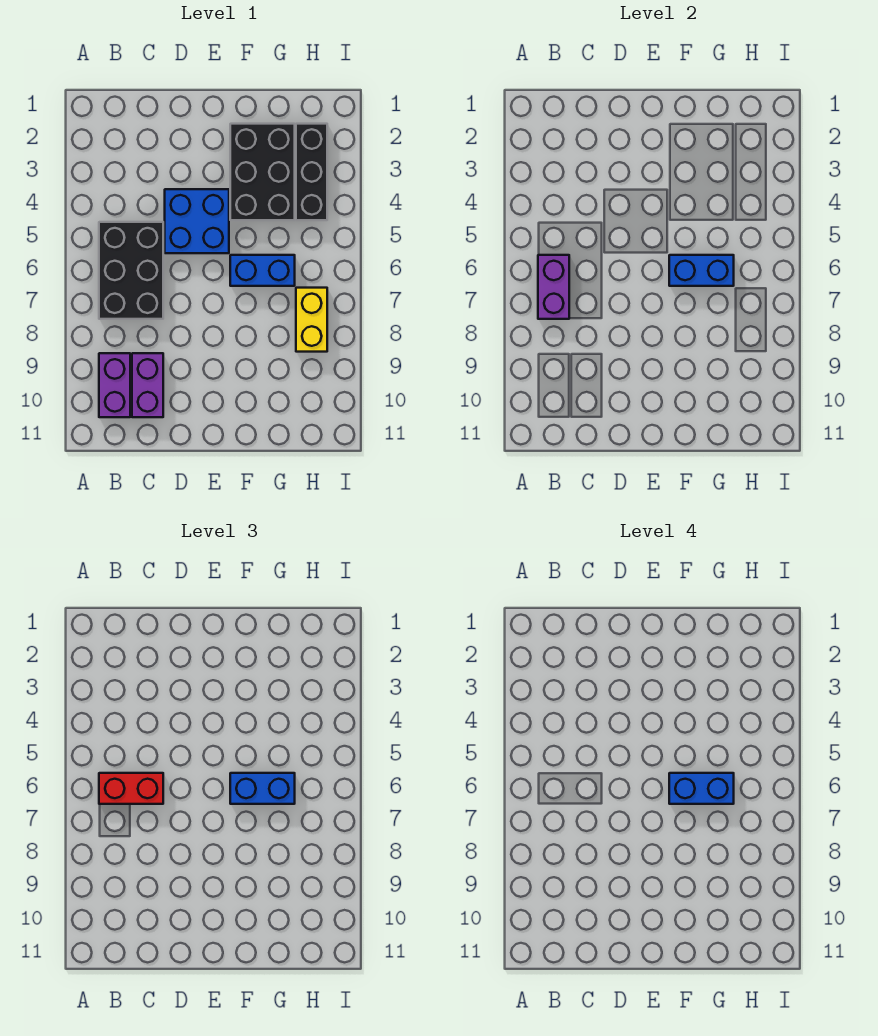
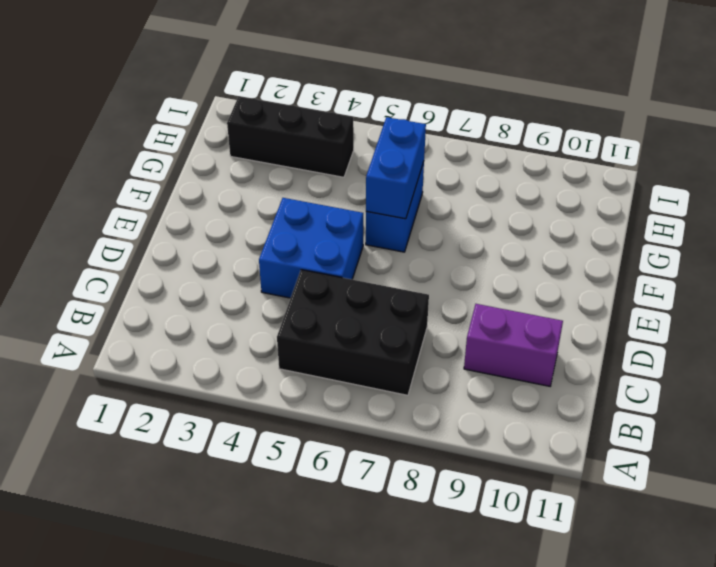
none -> purple brick B9:B10 level 1
none -> black brick F2:G4 level 1
none -> yellow brick H7:H8 level 1

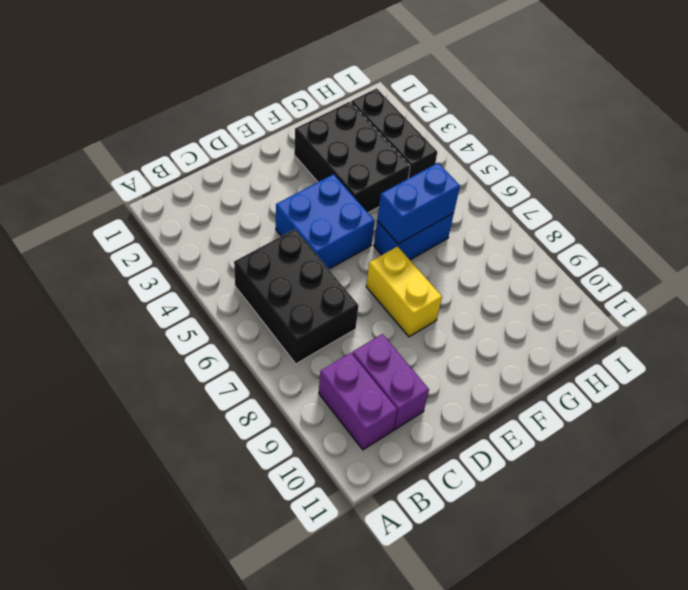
yellow brick E7:E8 level 1 -> yellow brick H7:H8 level 1
none -> purple brick B6:B7 level 2
none -> red brick B6:C6 level 3
none -> blue brick F6:G6 level 3

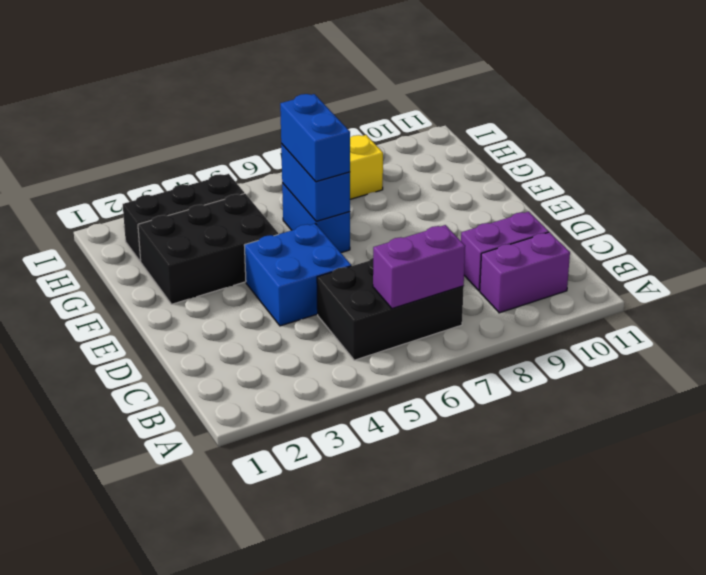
none -> red brick B6:C6 level 3
none -> blue brick F6:G6 level 4

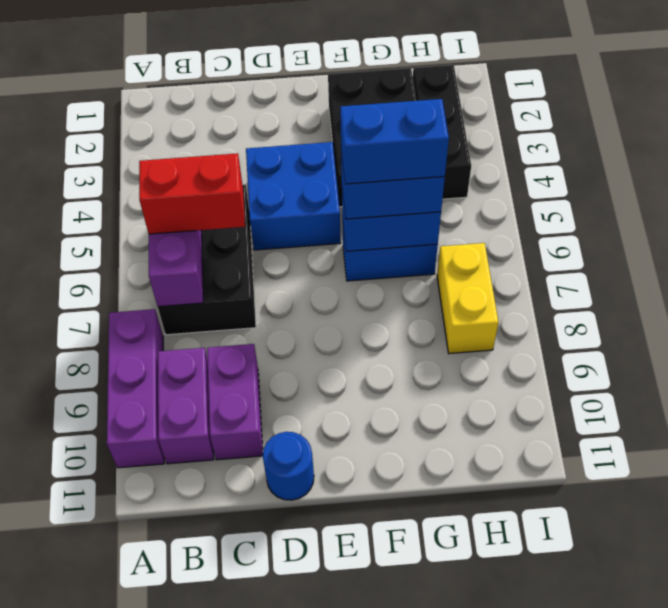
purple brick A8:A10 level 1 -> none
blue round brick D11 level 1 -> none

